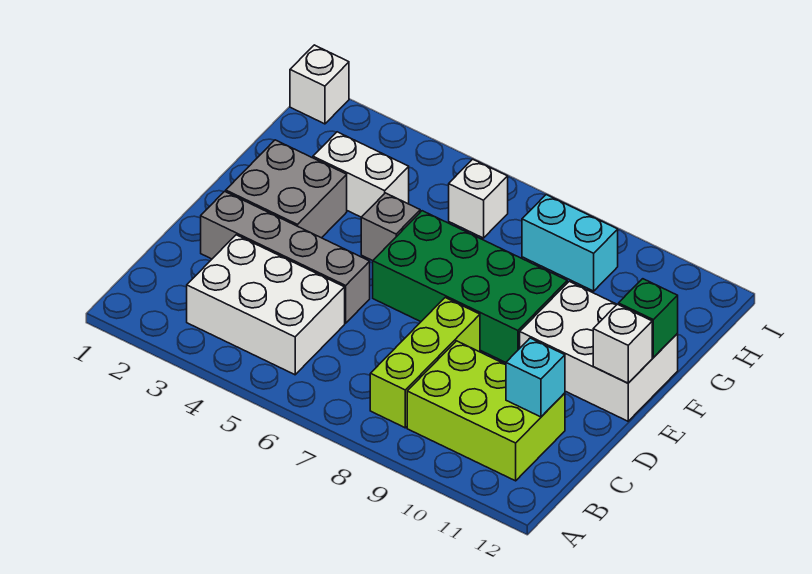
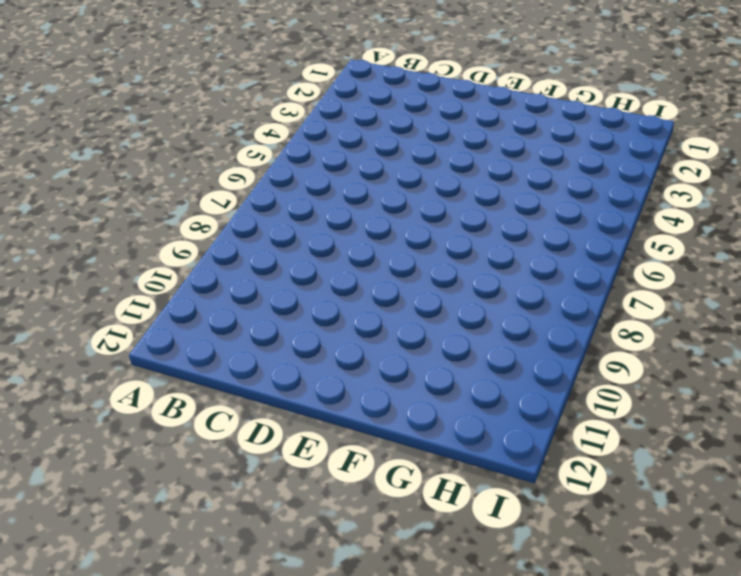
none -> white brick B3:C5 level 1
none -> lime brick B8:D8 level 1
none -> lime brick B9:C11 level 1

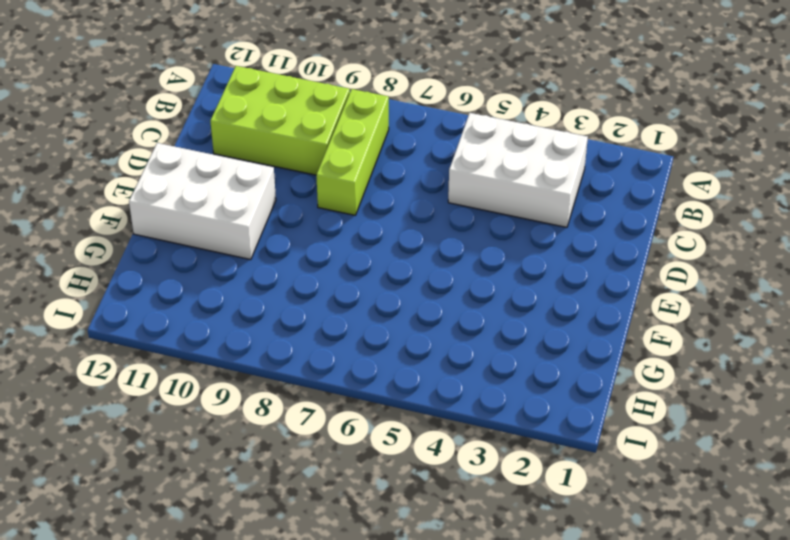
none -> grey brick D2:D5 level 1
none -> grey brick E2:F3 level 1
none -> green brick E6:F9 level 1

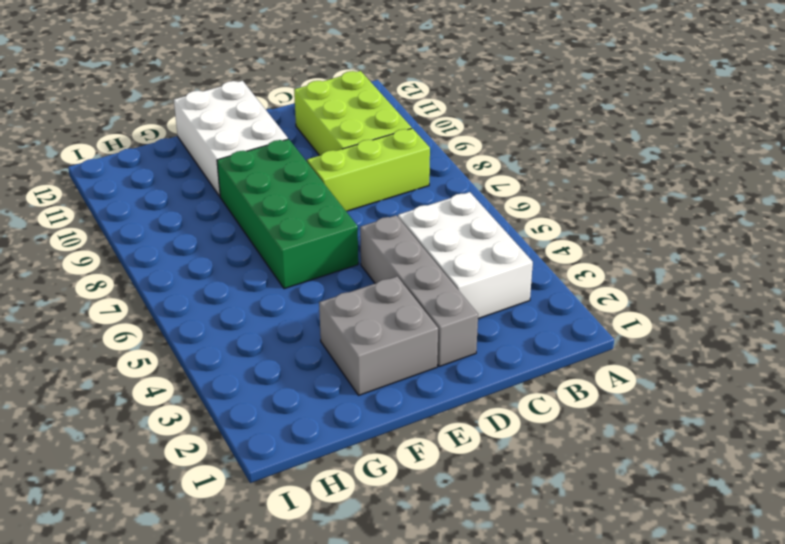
none -> grey brick F5 level 1
none -> white brick G3:G4 level 1
none -> white brick H6 level 1

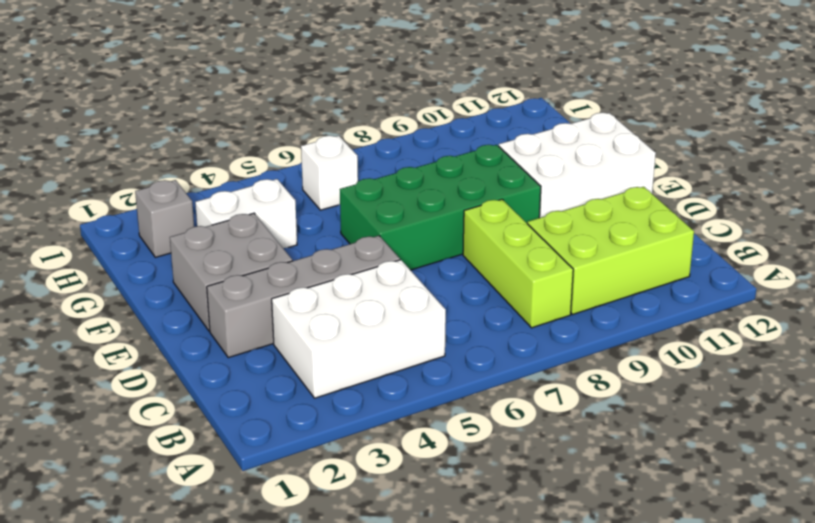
grey brick H2 level 1 -> grey brick F5 level 1
none -> cyan brick H8:H9 level 1
none -> white brick I1 level 1
none -> cyan brick C11 level 2

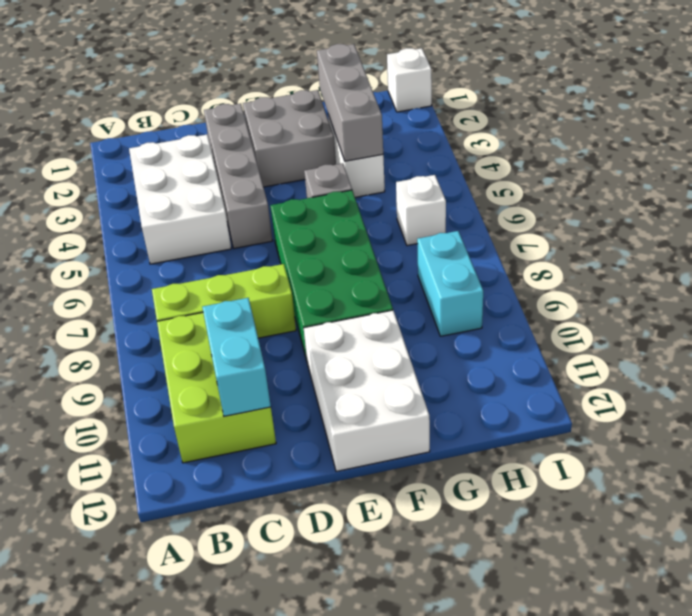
cyan brick C10:C11 level 2 -> cyan brick C11 level 2
grey brick G2:G4 level 2 -> none
none -> white brick E12 level 2
none -> green brick F12 level 2

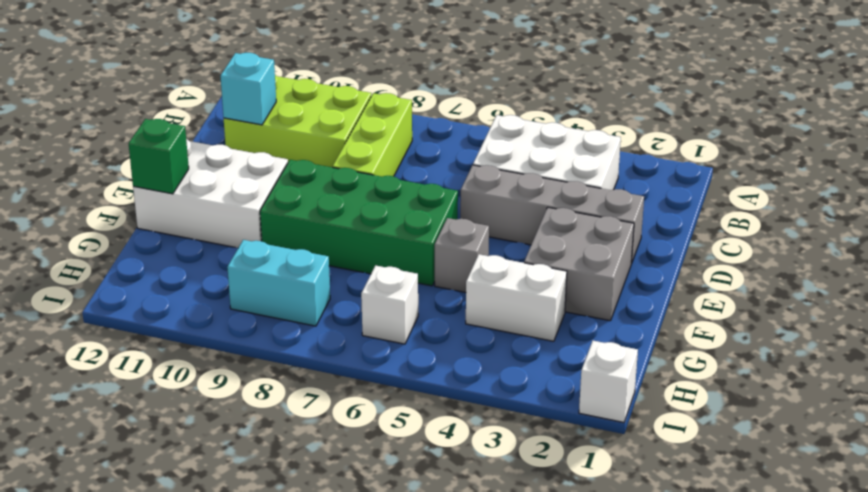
none -> white brick E12 level 2

